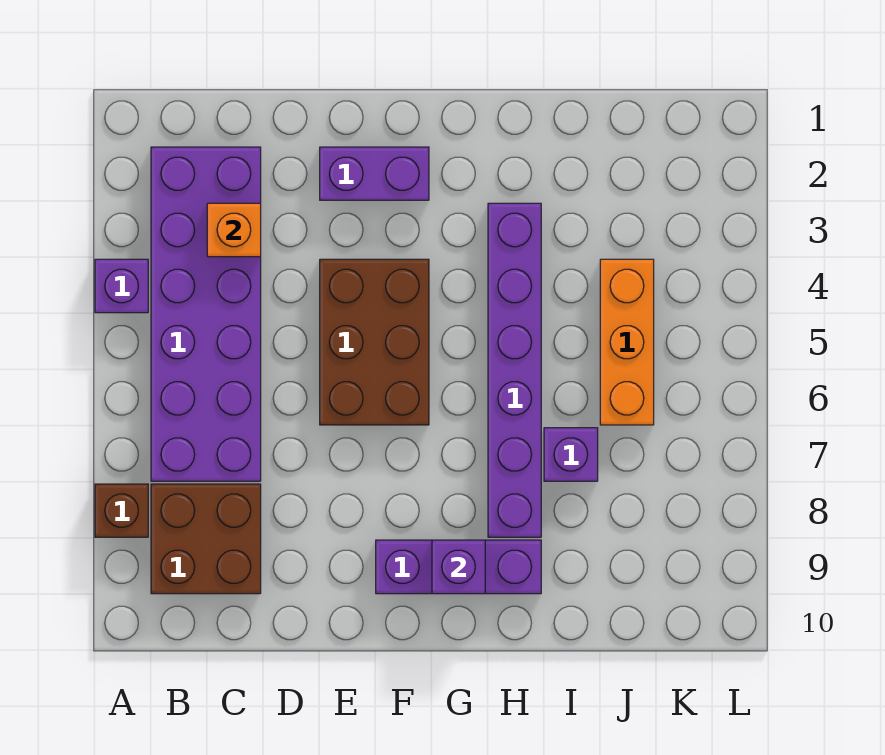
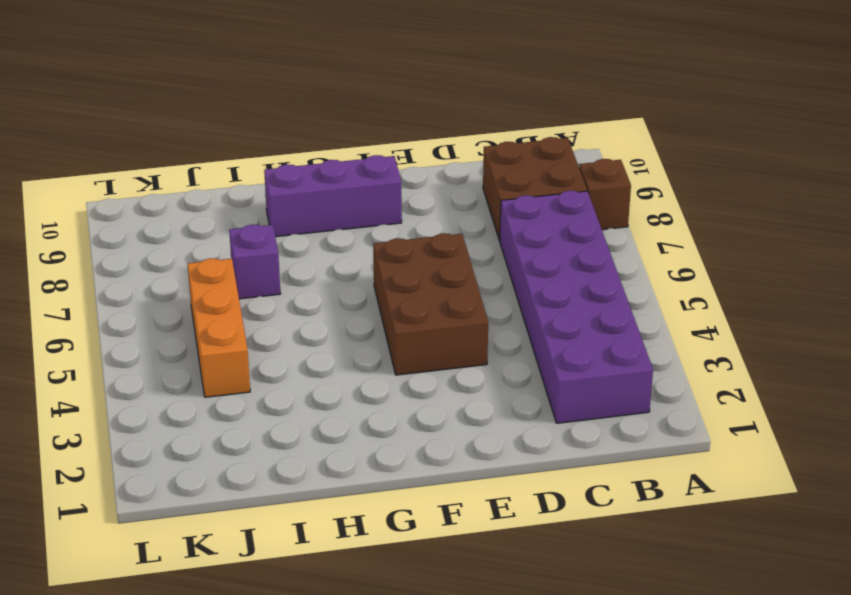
none -> purple brick A4 level 1
none -> purple brick E2:F2 level 1
none -> purple brick H3:H8 level 1

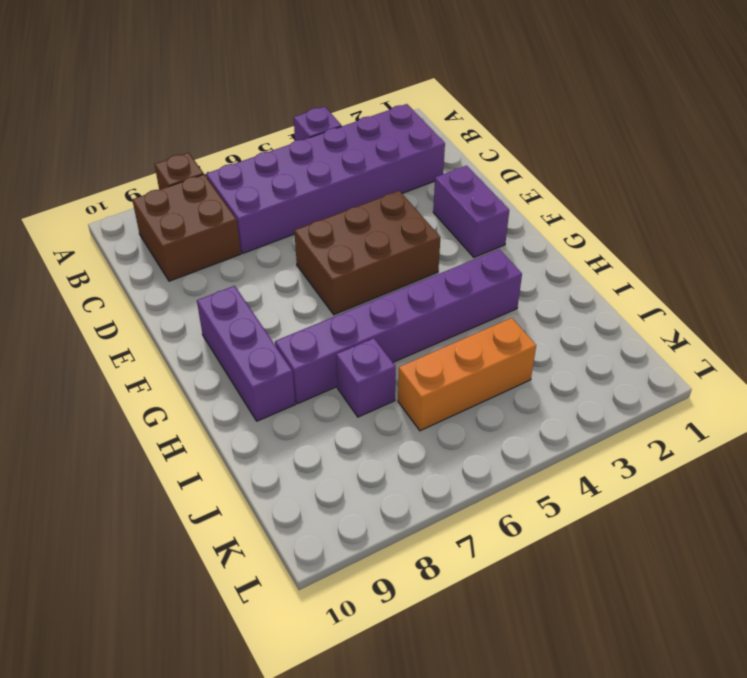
none -> orange brick C3 level 2
none -> purple brick G9 level 2

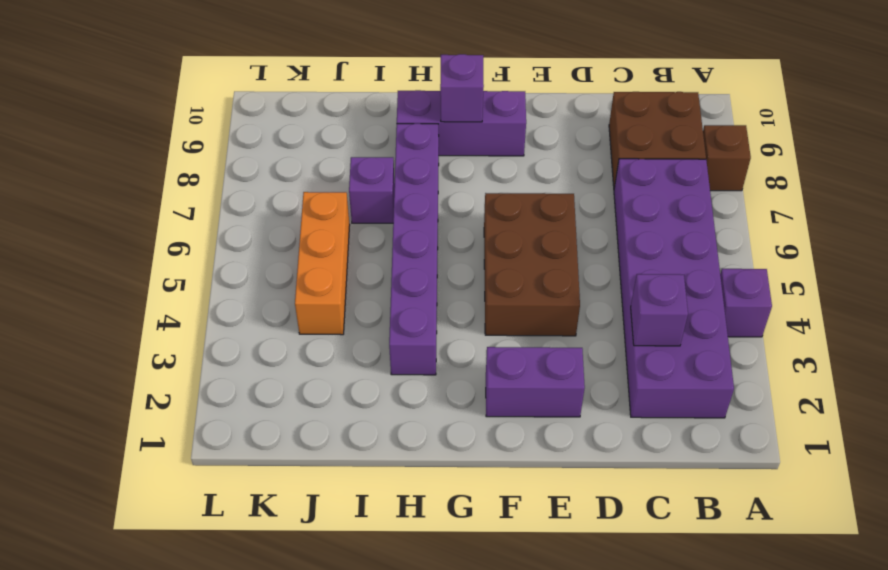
purple brick C3 level 2 -> orange brick C3 level 2

